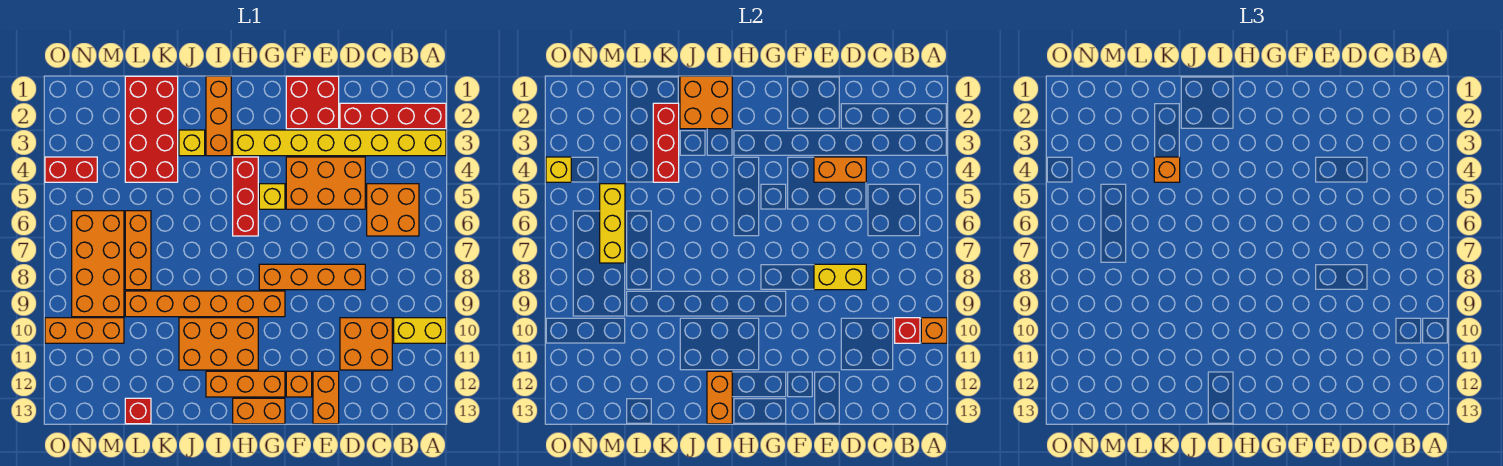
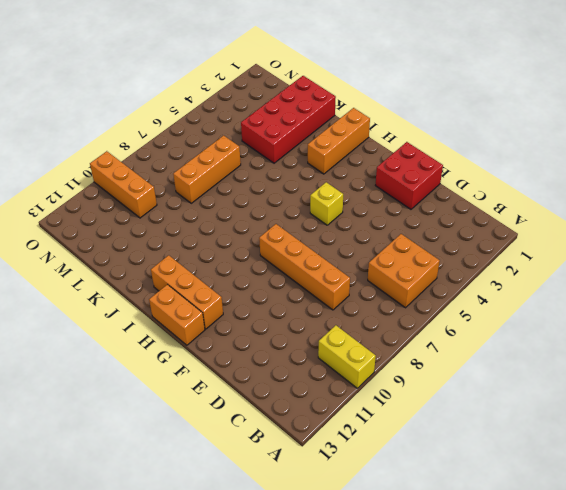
none -> red brick A2:D2 level 1
none -> yellow brick A3:H3 level 1
none -> orange brick C10:D11 level 1
none -> orange brick D4:F5 level 1

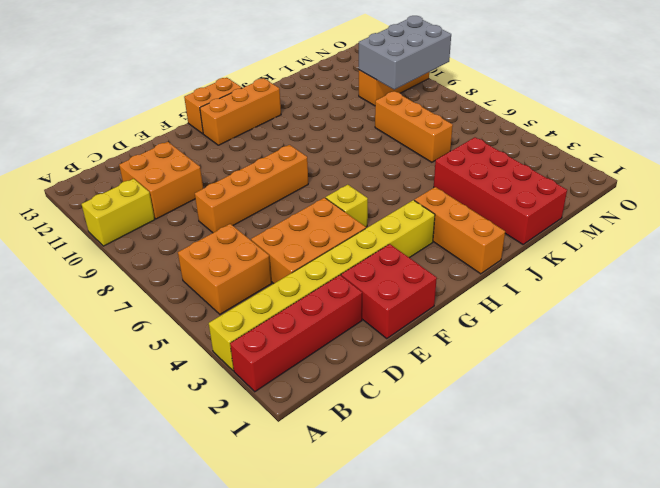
grey brick M9:O10 level 2 -> none
none -> orange brick E12:E13 level 1
none -> orange brick F12 level 1
none -> orange brick G9:L9 level 1
none -> red brick H4:H6 level 1

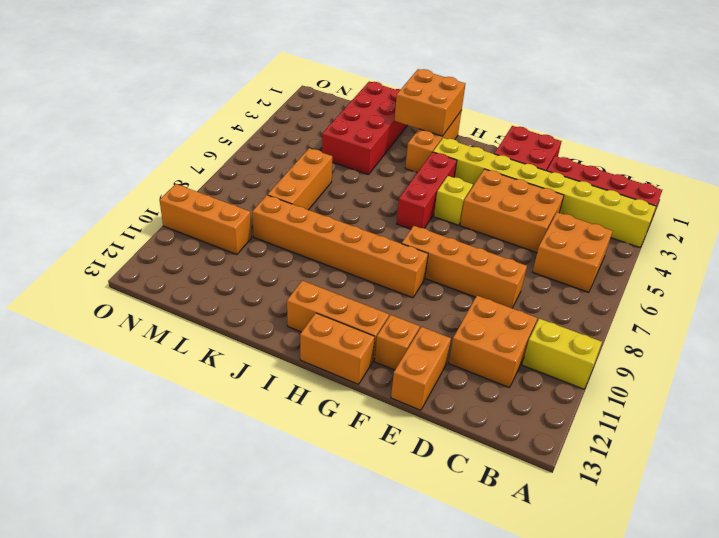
none -> orange brick H10:J11 level 1
none -> yellow brick J3 level 1
none -> red brick L13 level 1
none -> orange brick M6:N9 level 1

